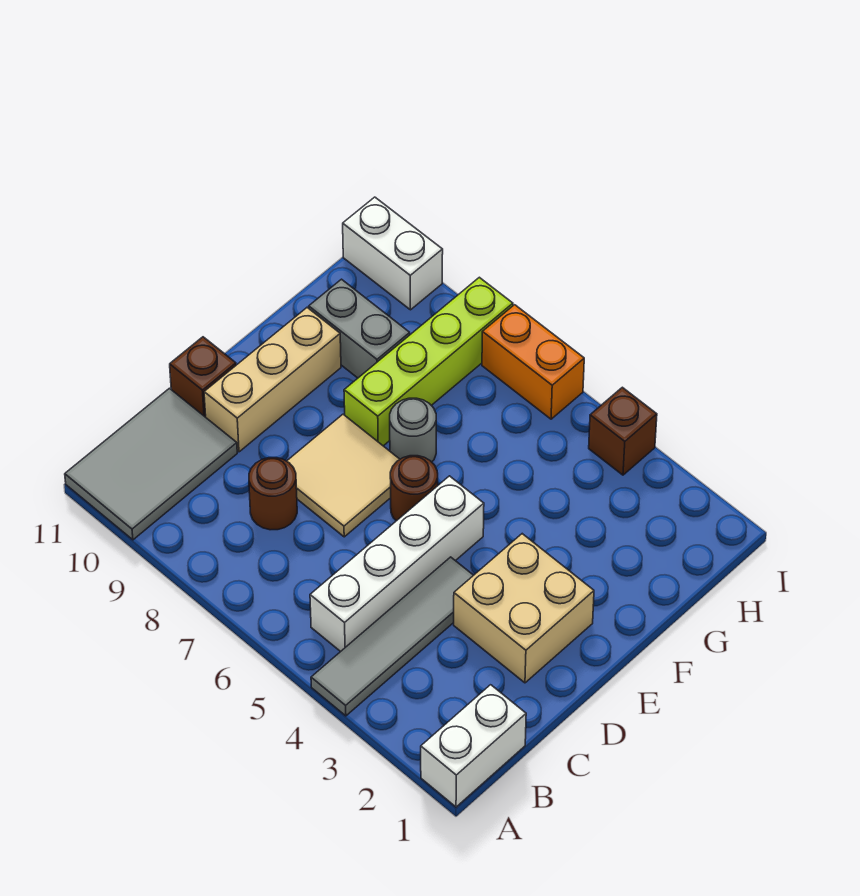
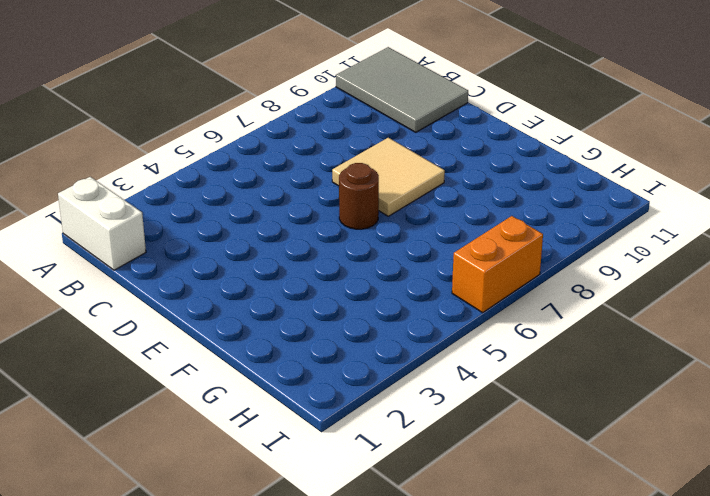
none -> grey tile A4:D4 level 1
none -> white brick B5:E5 level 1
none -> brown round brick C8 level 1

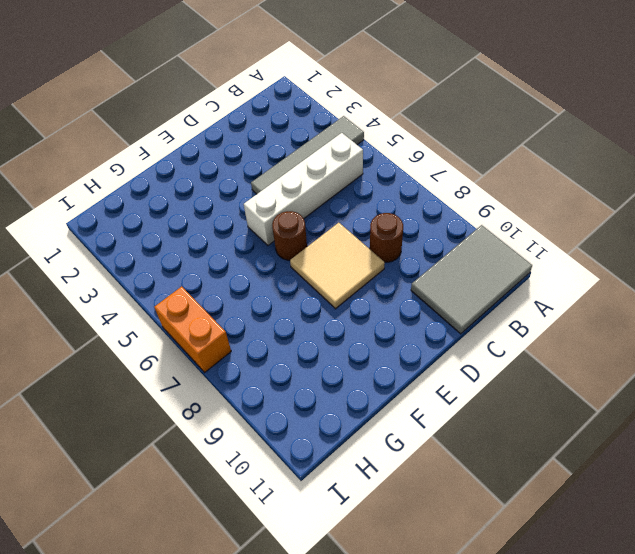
none -> white brick A1:B1 level 1
none -> tan brick D2:E3 level 1
none -> tan brick D10:F10 level 1

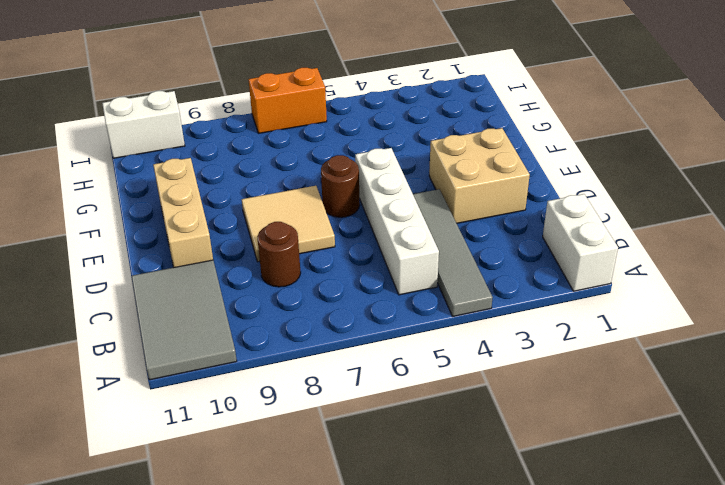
none -> brown brick D11 level 1
none -> grey round brick F7 level 1
none -> lime brick F8:I8 level 1

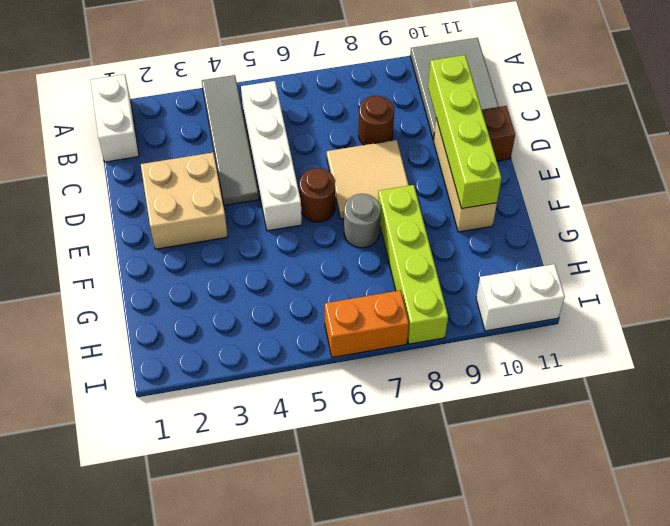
lime brick C10:F10 level 2 -> none
none -> grey brick G9:G10 level 1
none -> brown brick I4 level 1

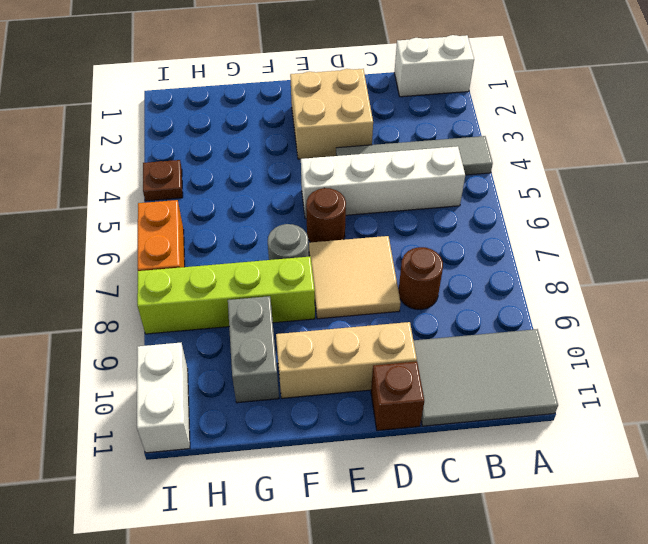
brown plate I4 level 1 -> brown brick I4 level 1

